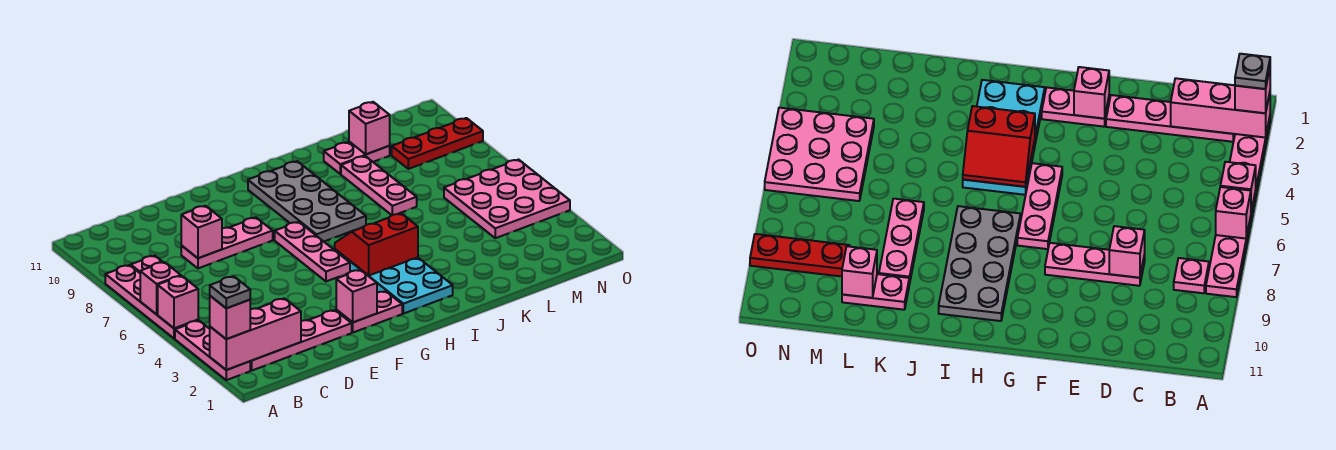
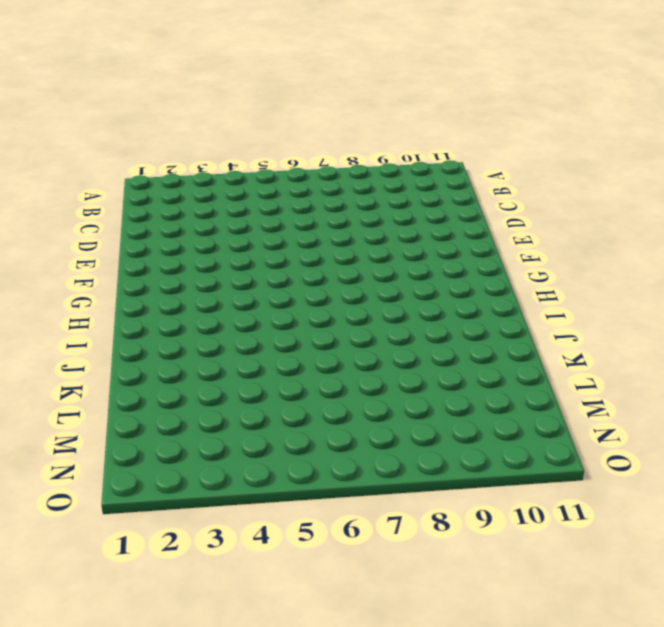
none -> pink plate A2:A4 level 1
none -> pink plate A5:A8 level 1
none -> pink plate B2:E2 level 1

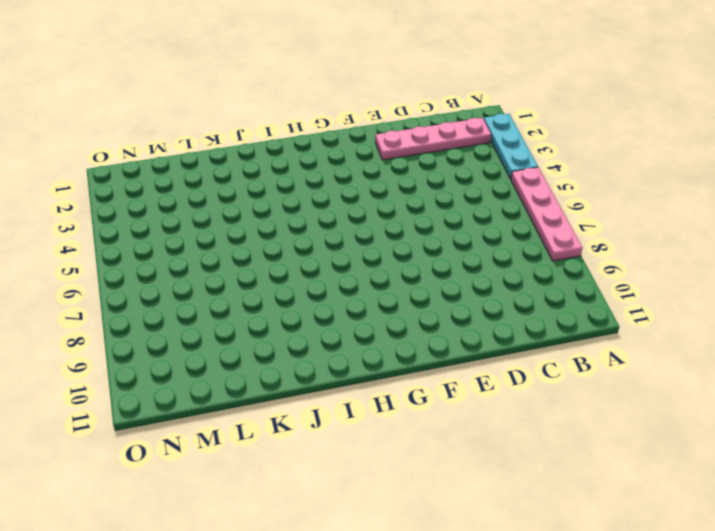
cyan plate A2:A4 level 1 -> pink plate A2:A4 level 1
none -> pink plate B8 level 1
none -> pink plate D8:F8 level 1
none -> pink plate F2:G2 level 1

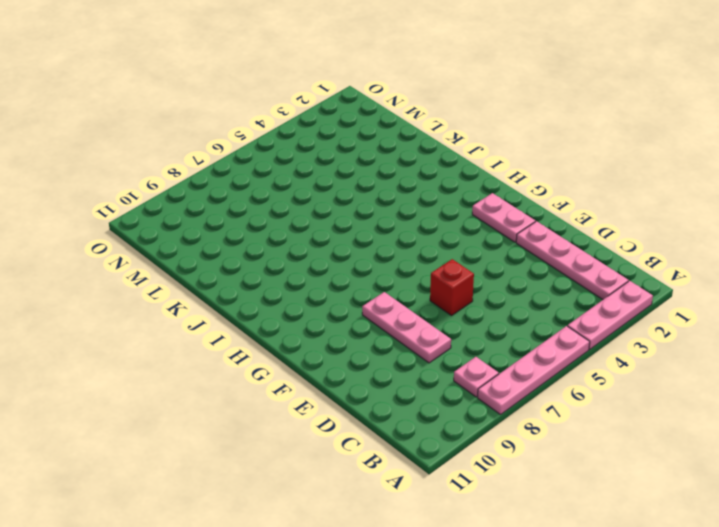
red brick E6 level 1 -> none
none -> pink plate G5:G7 level 1
none -> cyan plate H2:I5 level 1
none -> grey plate H7:I10 level 1

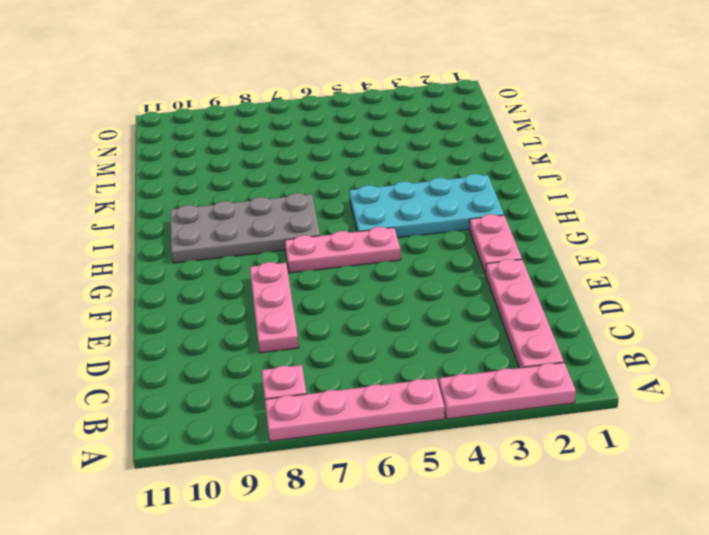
none -> pink plate K7:K9 level 1
none -> pink plate K10:L10 level 1
none -> pink plate M4:O6 level 1

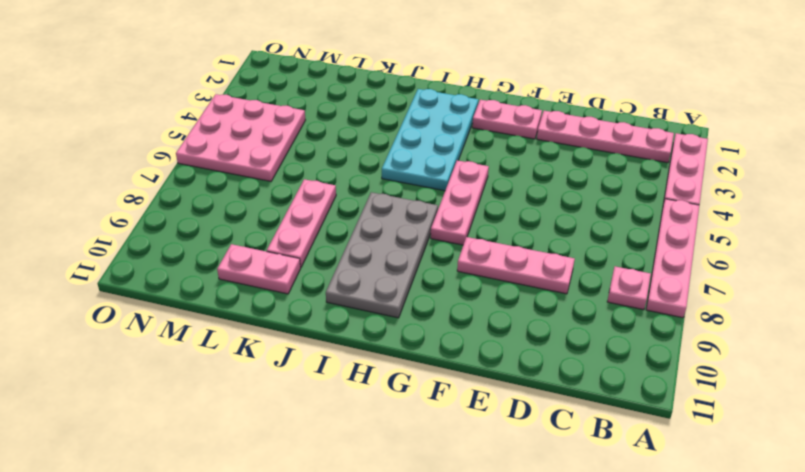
none -> red plate M9:O9 level 1
none -> pink brick A2:C2 level 2
none -> pink brick A5 level 2

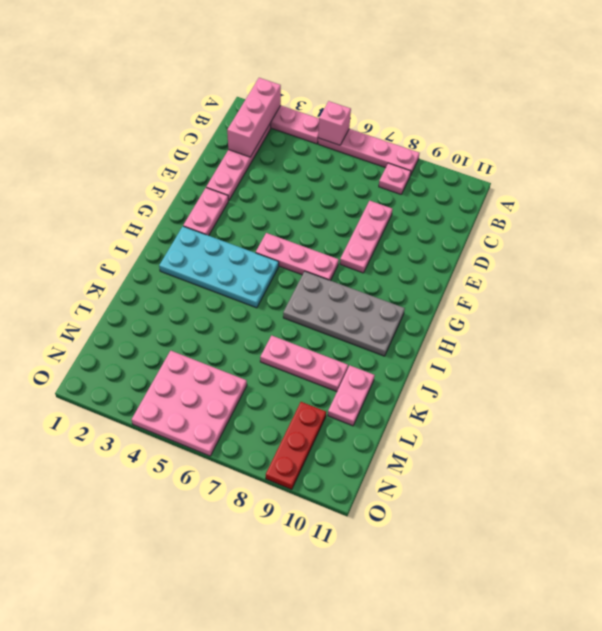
none -> pink brick A6 level 2
none -> pink brick D8 level 2
none -> pink brick F2 level 2

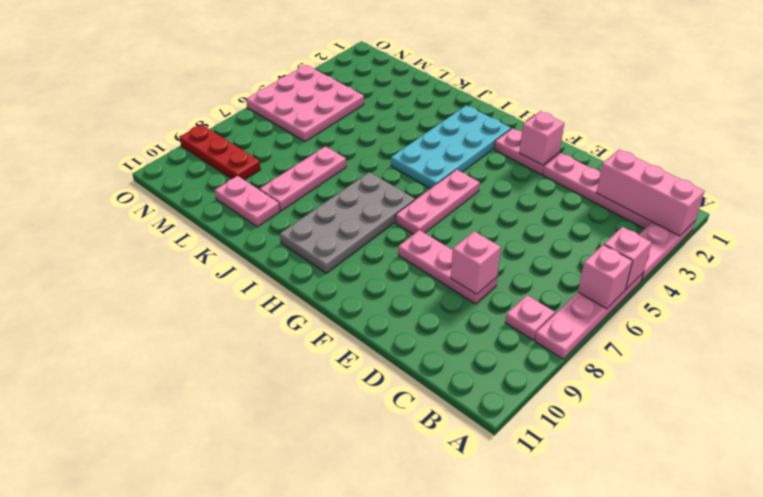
none -> red slope H4:I5 level 2 top 4
none -> pink brick L10 level 2
none -> pink brick A2 level 3

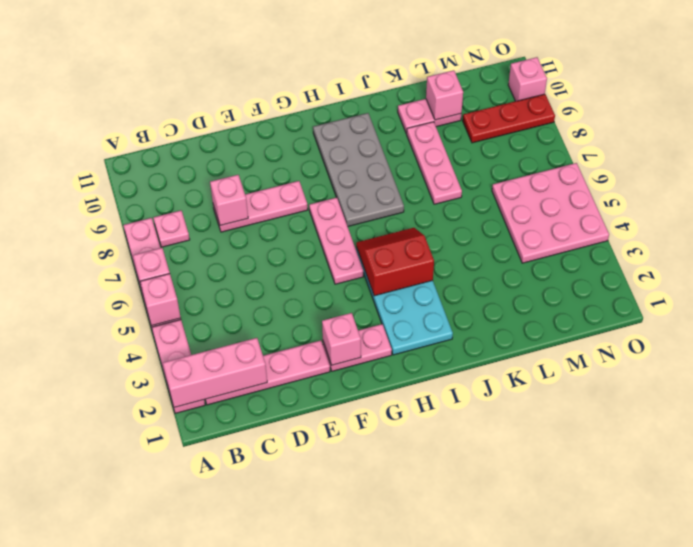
pink brick O10 level 1 -> pink brick A2 level 3
none -> grey plate A2 level 4

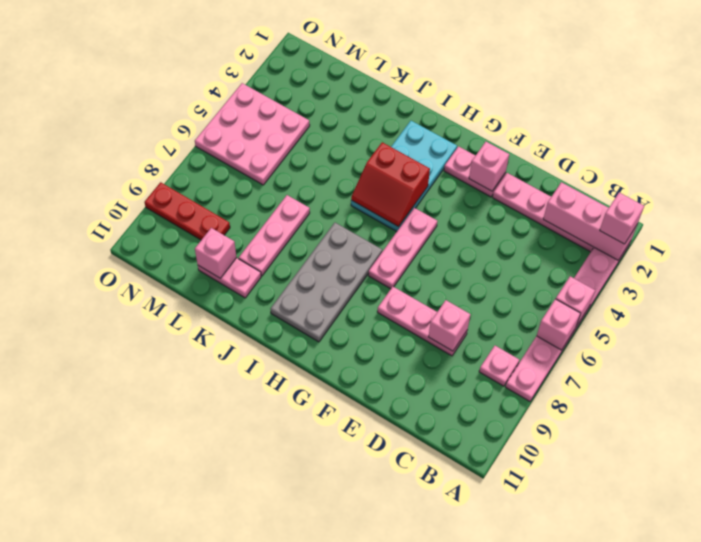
none -> grey plate A2 level 4

